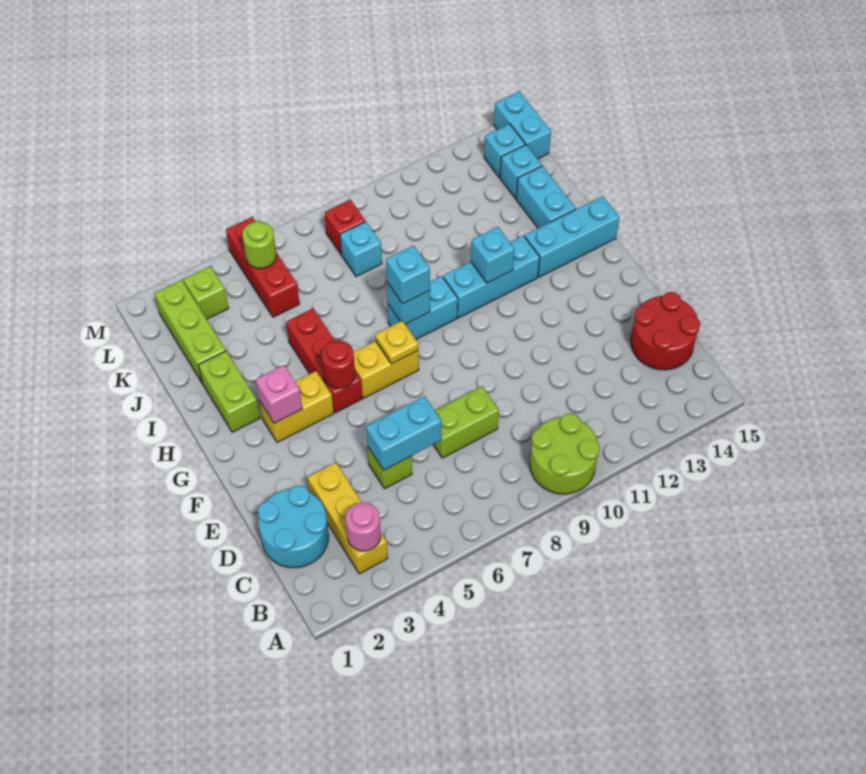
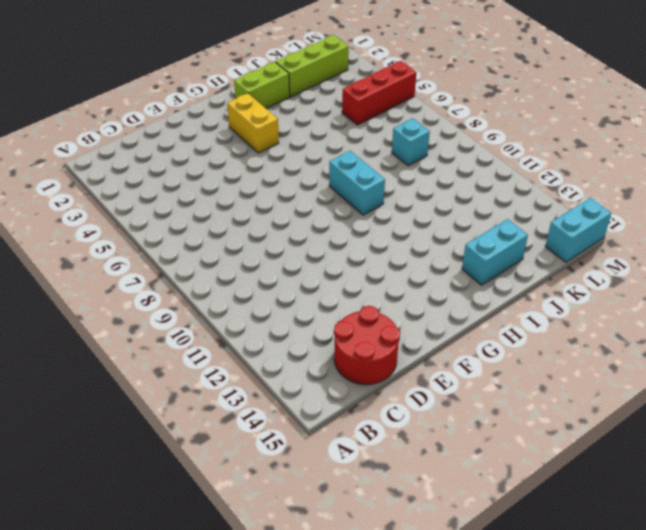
none -> lime round brick A9:B10 level 1
none -> yellow brick B3:D3 level 1
none -> cyan round brick C1:D2 level 1
none -> lime brick D5 level 1

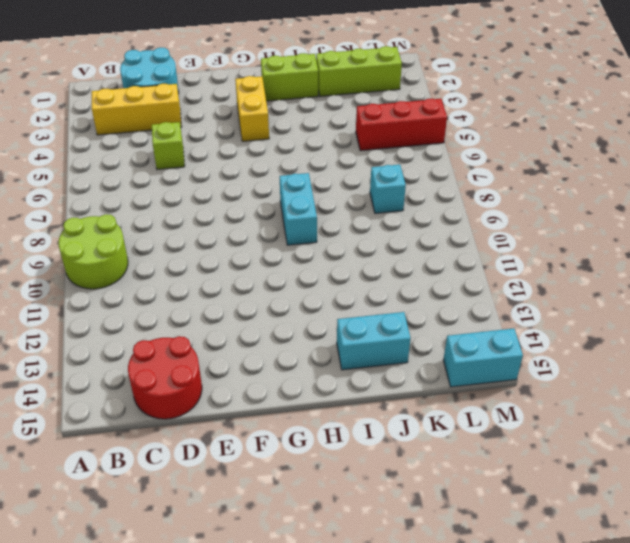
none -> lime brick D7:D8 level 1
none -> red brick G5:I5 level 1
none -> yellow brick G6:G7 level 1
none -> cyan brick H10:H12 level 1

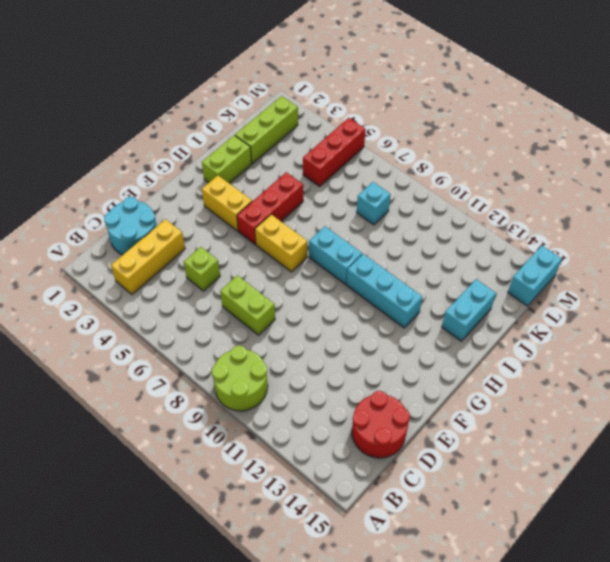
none -> cyan brick H13:H15 level 1
none -> cyan brick K14 level 1
none -> lime brick L3 level 1
none -> red brick L8 level 1

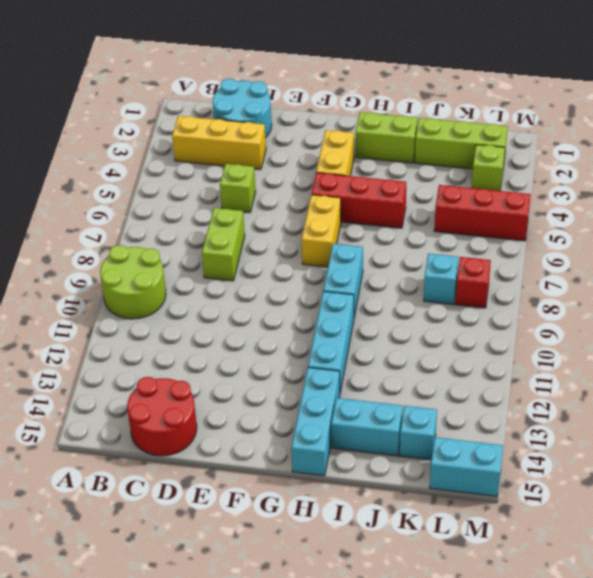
none -> cyan brick L14 level 1
none -> pink round brick B3 level 2
none -> cyan brick D5:D6 level 2
none -> pink brick G3 level 2

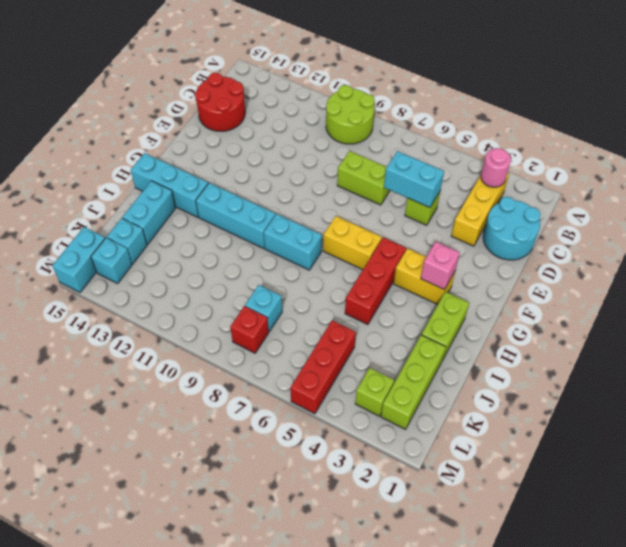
none -> red round brick G5 level 2
none -> yellow plate G7 level 2
none -> cyan brick H8 level 2
none -> cyan brick H11 level 2

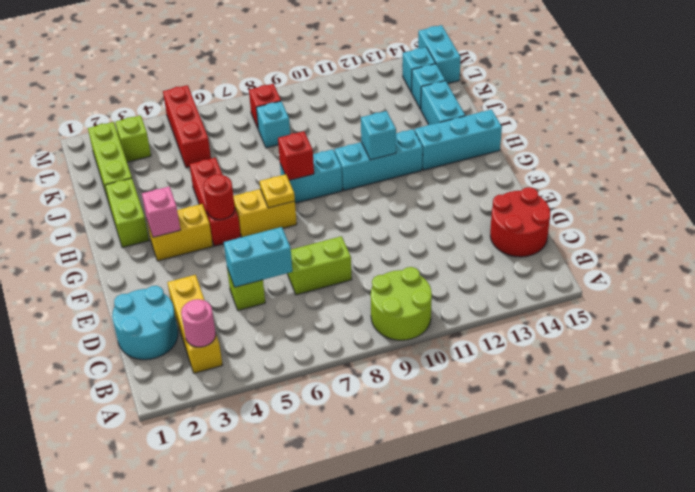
red brick H8 level 2 -> cyan brick H8 level 2
none -> lime round brick L5 level 2
none -> cyan brick H8 level 3

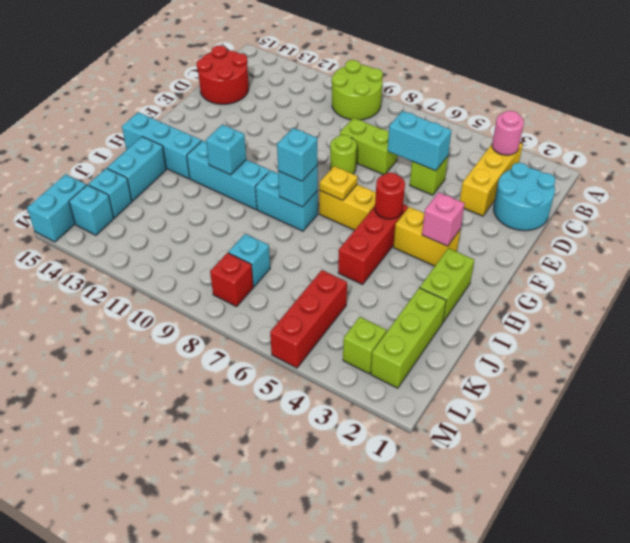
lime round brick E8 level 1 -> lime round brick L5 level 2

